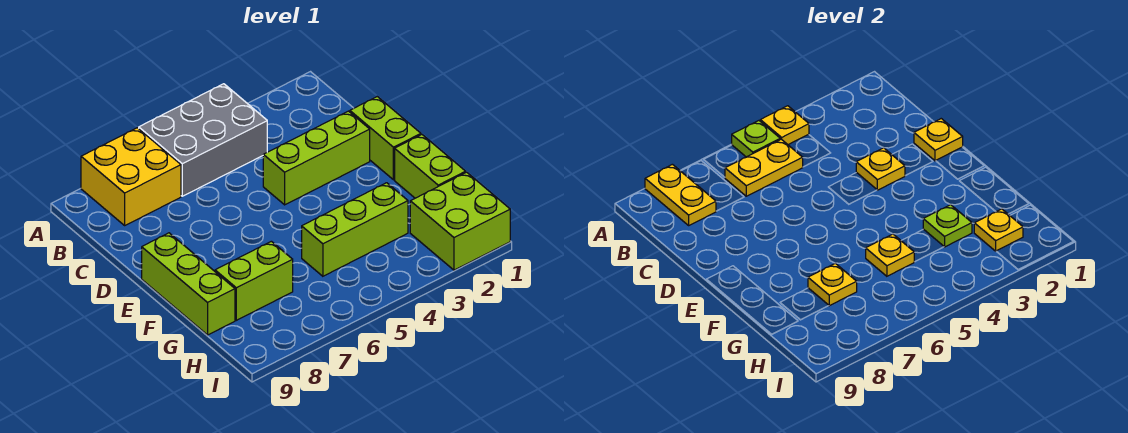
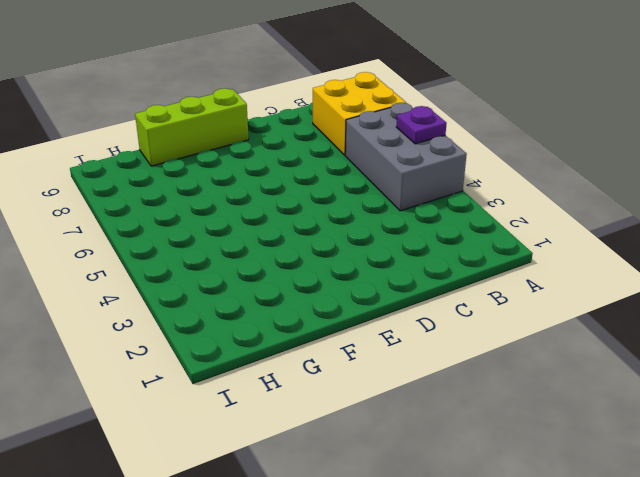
purple plate A5 level 2 -> lime plate A5 level 2
none -> lime brick D1:E1 level 1
none -> lime brick D2:D4 level 1
none -> lime brick F1:G1 level 1

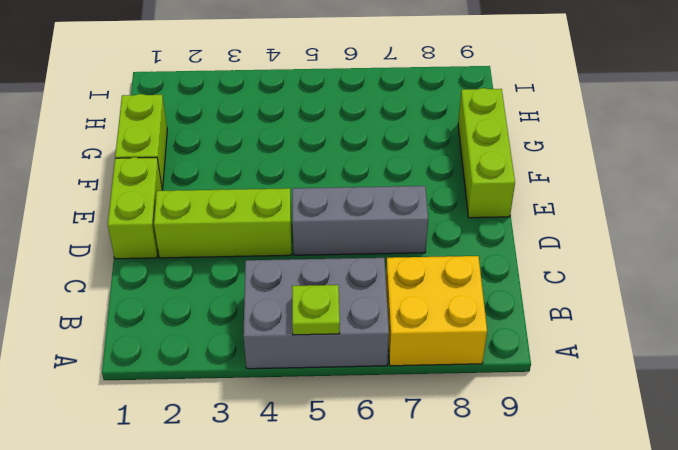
grey brick D5:D7 level 1 -> none
none -> lime brick G3:G5 level 1
none -> lime brick G7:G8 level 1
none -> lime brick H1:I2 level 1

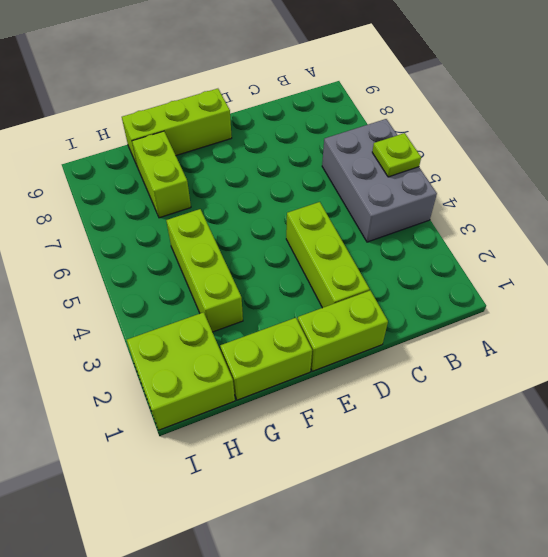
none -> yellow brick A7:B8 level 1
none -> yellow plate A4 level 2
none -> yellow plate A8:B8 level 2

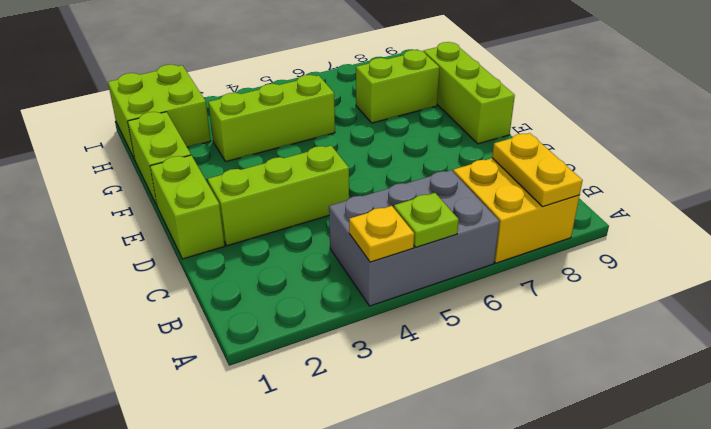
none -> yellow plate B5:B6 level 2
none -> yellow plate D1 level 2
none -> yellow plate D3 level 2

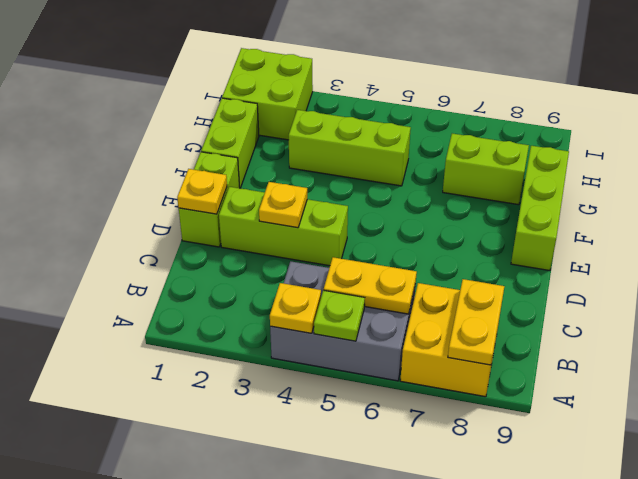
none -> lime plate G3 level 2
none -> yellow plate G5 level 2
none -> yellow plate G7 level 2

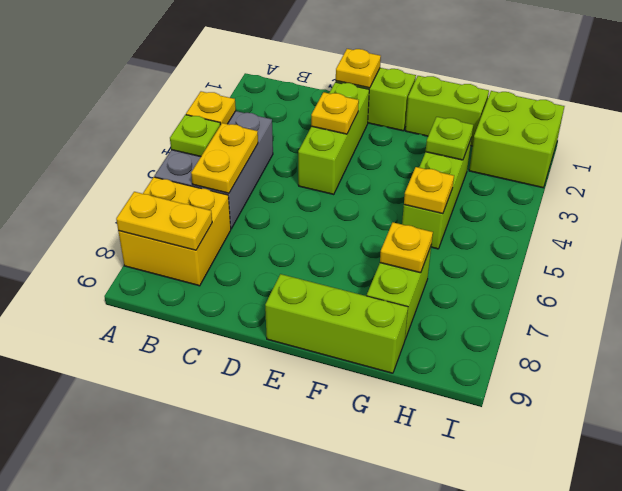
none -> yellow plate H2 level 2

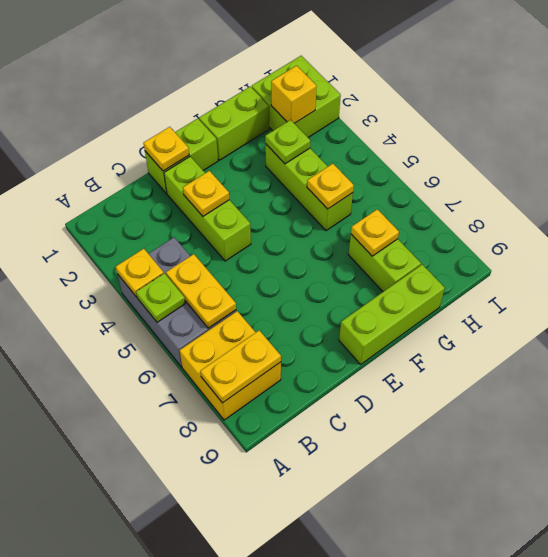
yellow brick H2 level 2 -> yellow plate H2 level 2

